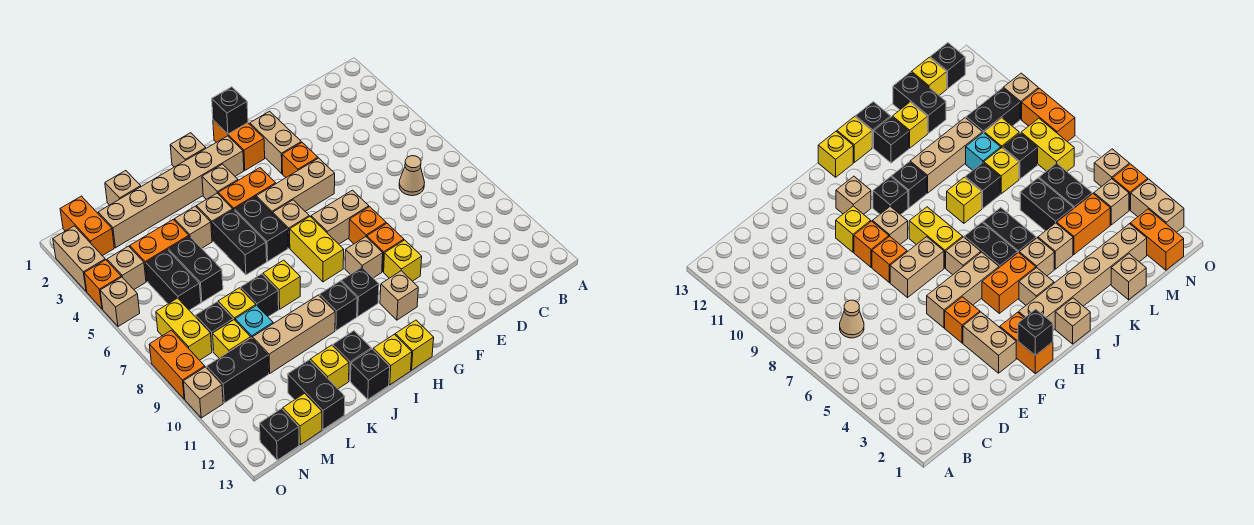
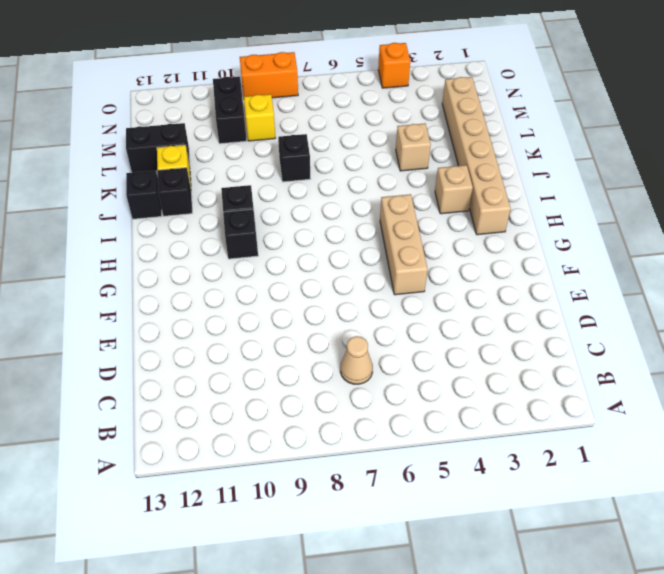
none -> tan brick F2:F3 level 1
none -> orange brick F4 level 1
none -> tan brick F7:G7 level 1
none -> orange brick F8 level 1

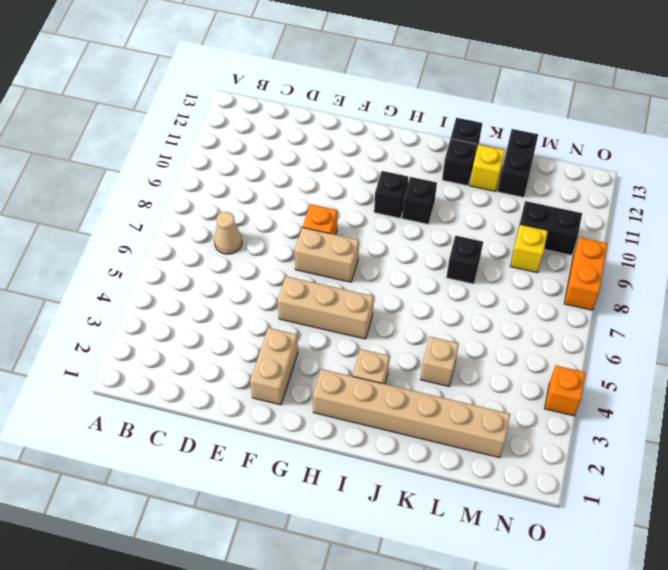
none -> orange brick F4 level 1
none -> orange brick F9 level 1
none -> yellow brick F10 level 1
none -> orange brick G1:G2 level 1

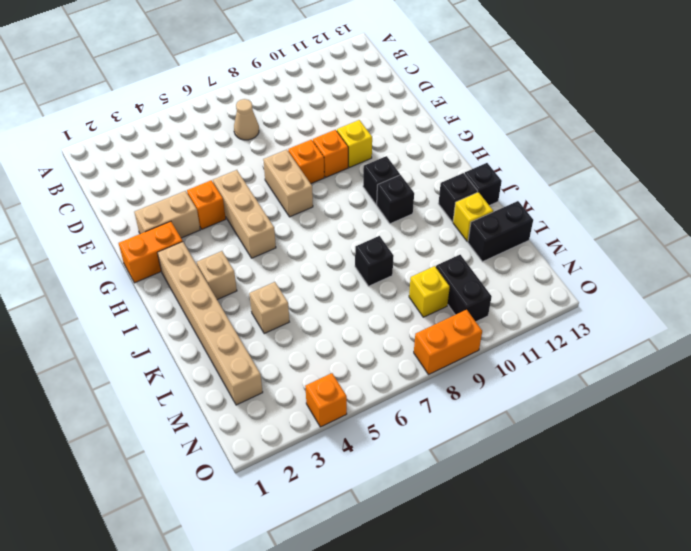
none -> tan brick G9 level 1
none -> tan brick G11 level 1
none -> orange brick H4:I4 level 1
none -> tan brick H6 level 1

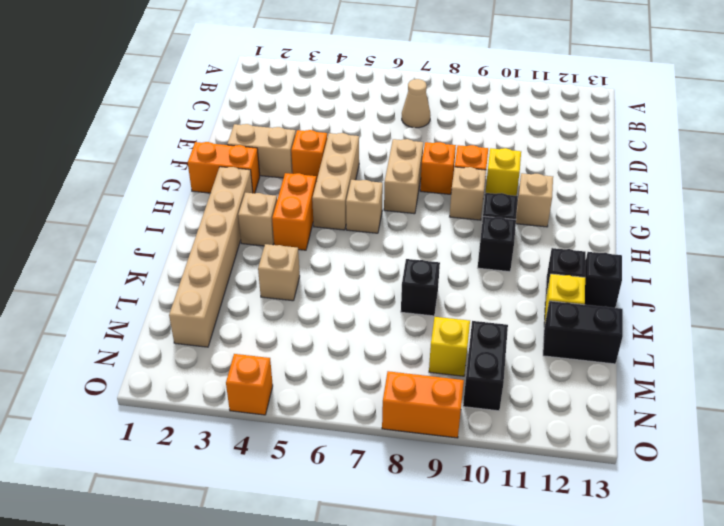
none -> yellow brick H7:H8 level 1
none -> yellow brick H13 level 1
none -> tan brick I1 level 1
none -> black brick I5:I6 level 1

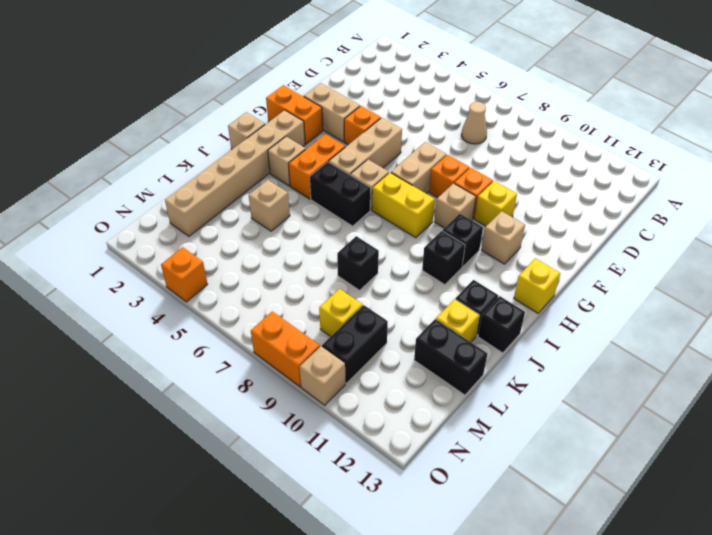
none -> yellow brick I13 level 1
none -> tan brick J4 level 1
none -> black brick J5:J6 level 1
none -> yellow brick J8 level 1

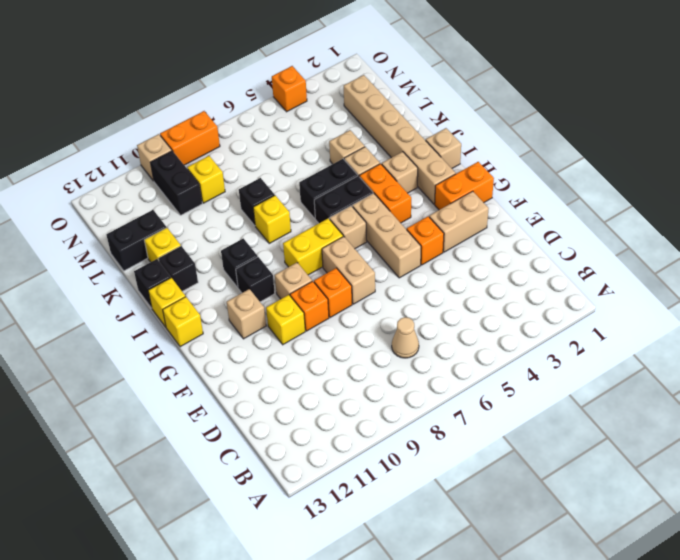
none -> tan brick J10:L10 level 1
none -> tan brick L1 level 1
none -> orange brick L4:M4 level 1
none -> black brick L5:L6 level 1

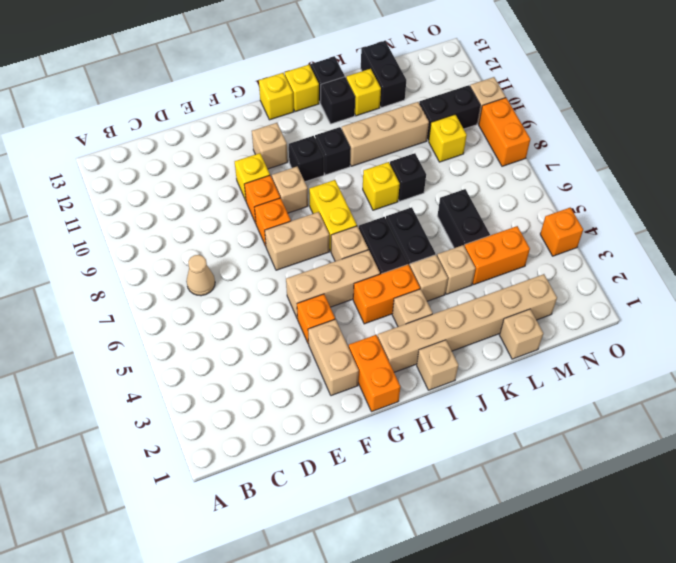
none -> yellow brick L8 level 1
none -> cyan brick L9 level 1
none -> black brick M5:M6 level 1
none -> black brick M8 level 1

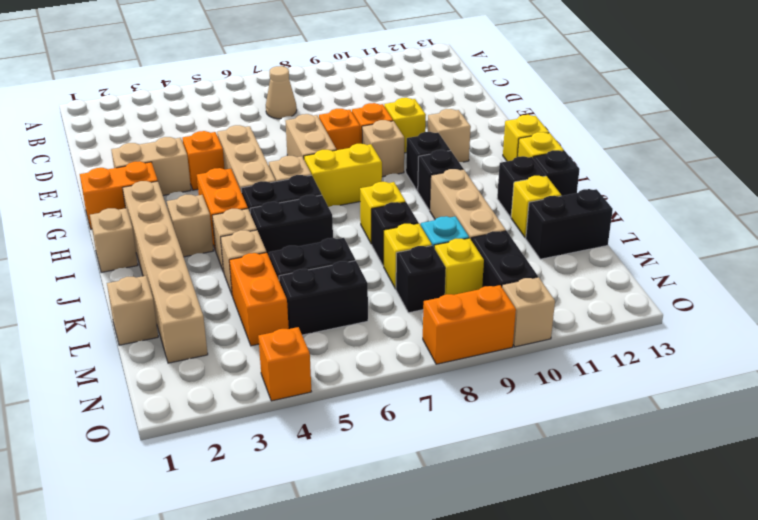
none -> yellow brick M13 level 1
none -> orange brick N1:N2 level 1
none -> tan brick N4 level 1
none -> yellow brick N7:N8 level 1

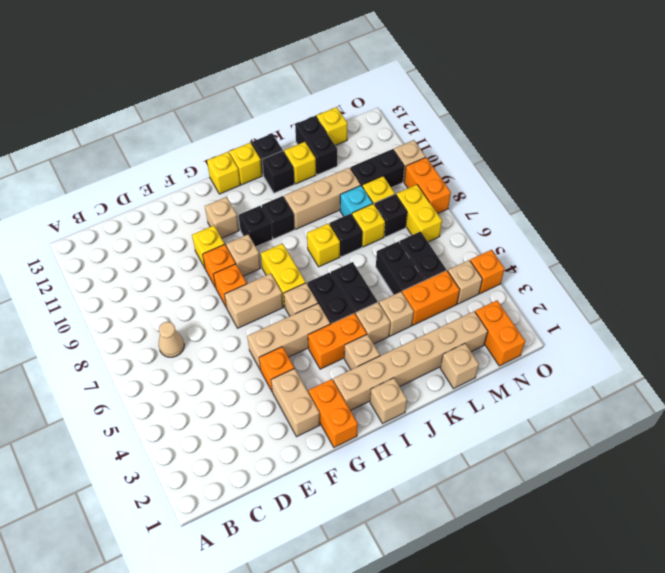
none -> black brick N13 level 1
none -> tan brick O2:O3 level 1
none -> tan brick O5 level 1
none -> black brick G1 level 2

